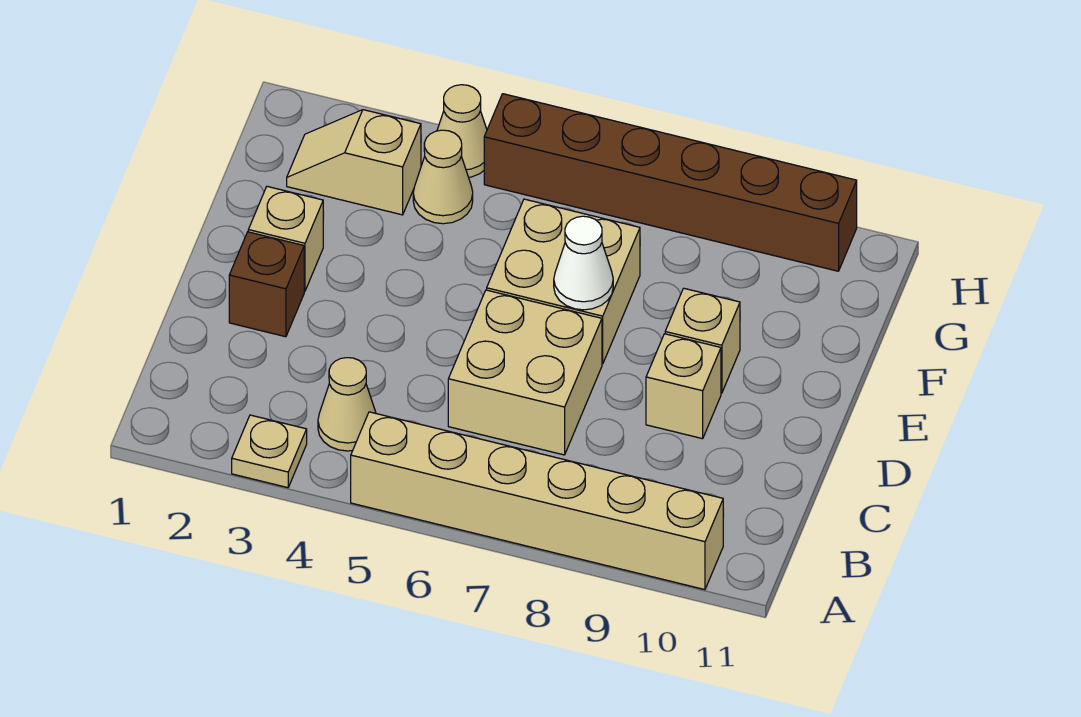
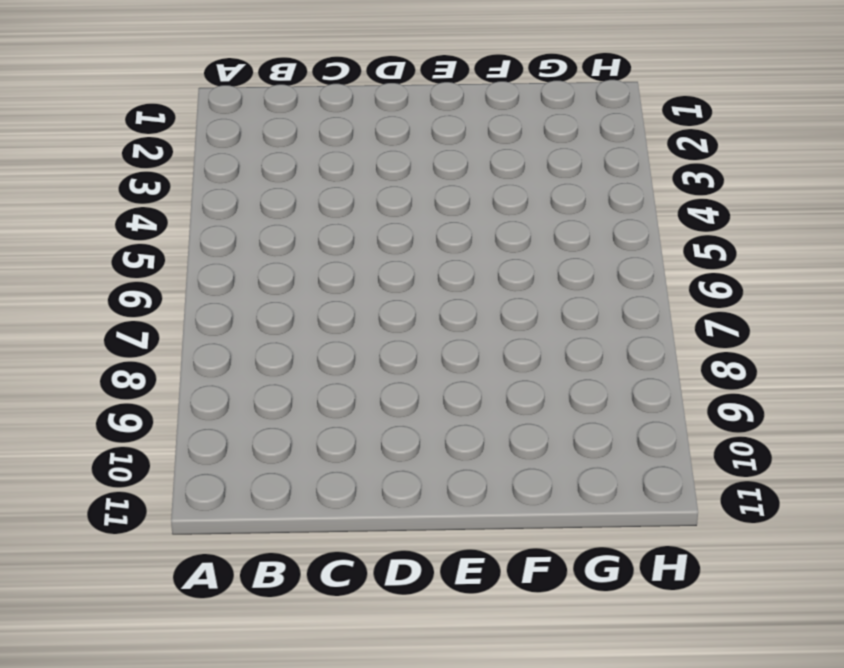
none -> tan plate A3 level 1
none -> tan brick A5:A10 level 1
none -> tan cone B4 level 1

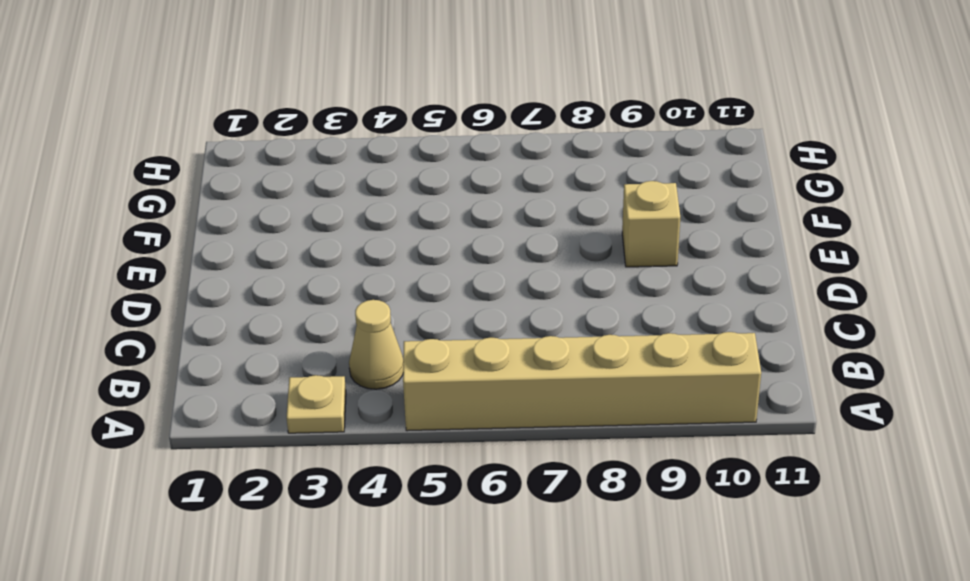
none -> tan brick C6:D7 level 1
none -> brown brick D2 level 1
none -> tan brick D9 level 1

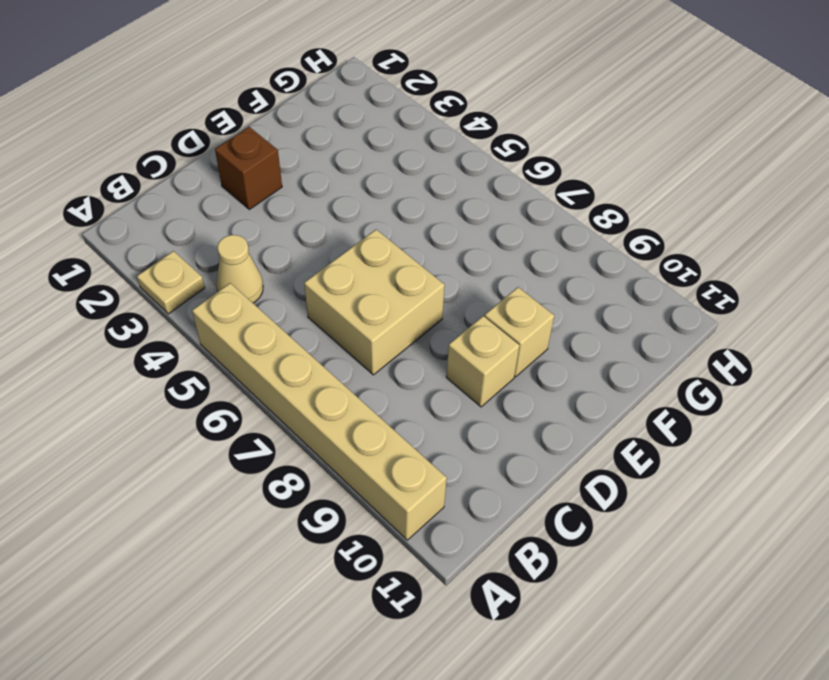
none -> tan brick E2 level 1
none -> tan brick E6:F7 level 1
none -> tan slope G2:G3 level 1 top 3

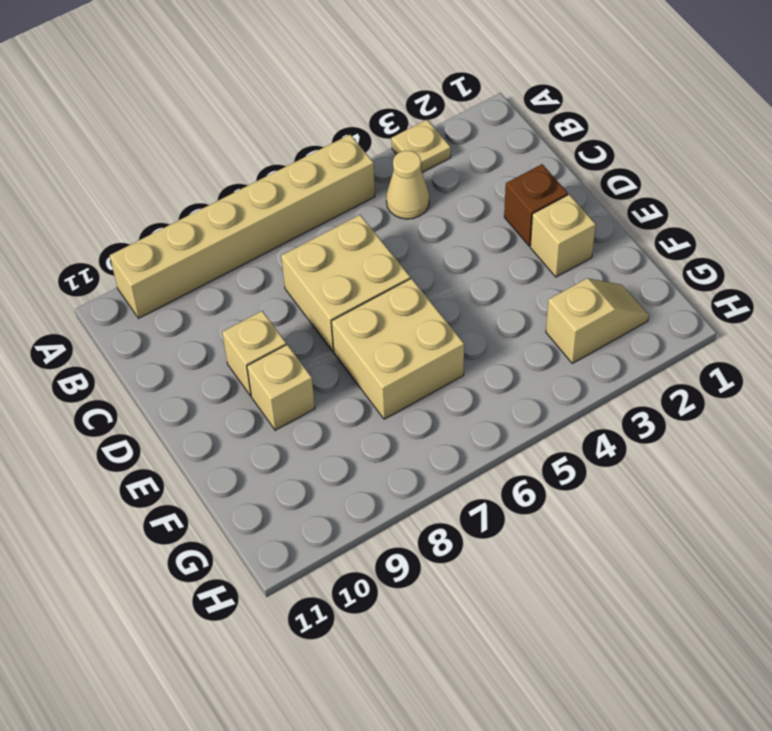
none -> tan cone G4 level 1
none -> tan cone H4 level 1
none -> brown brick H5:H10 level 1

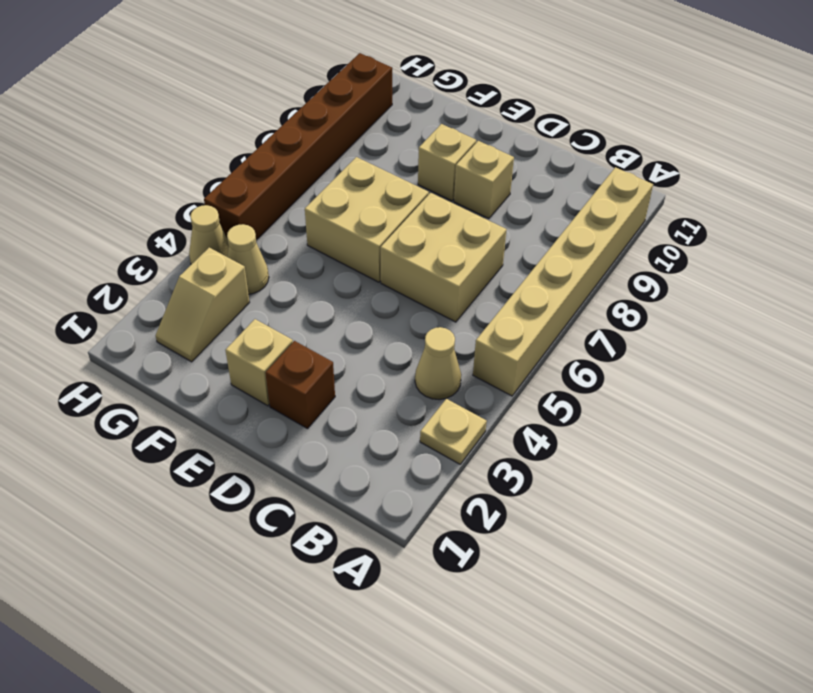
none -> white cone E7 level 2

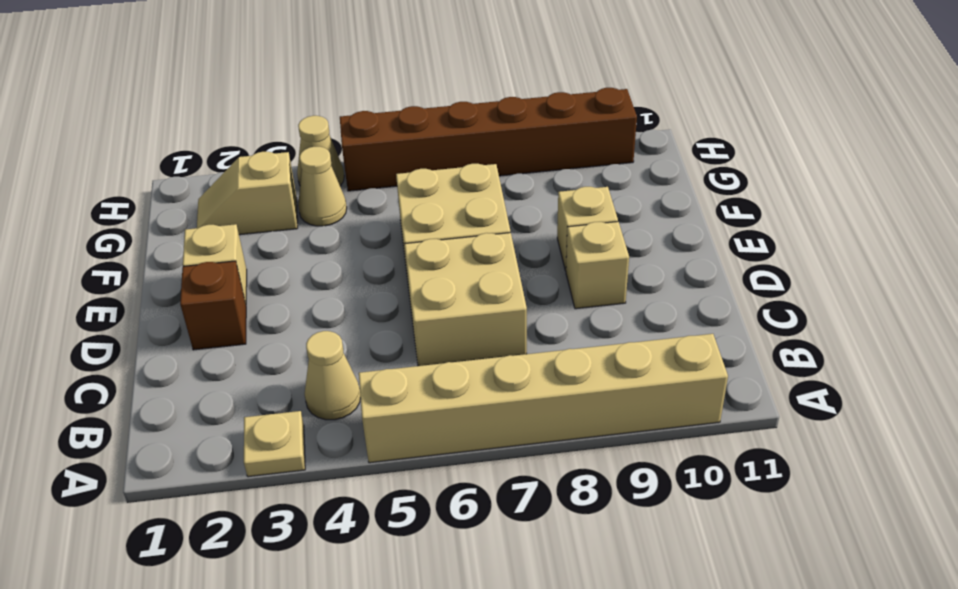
none -> white cone E7 level 2

